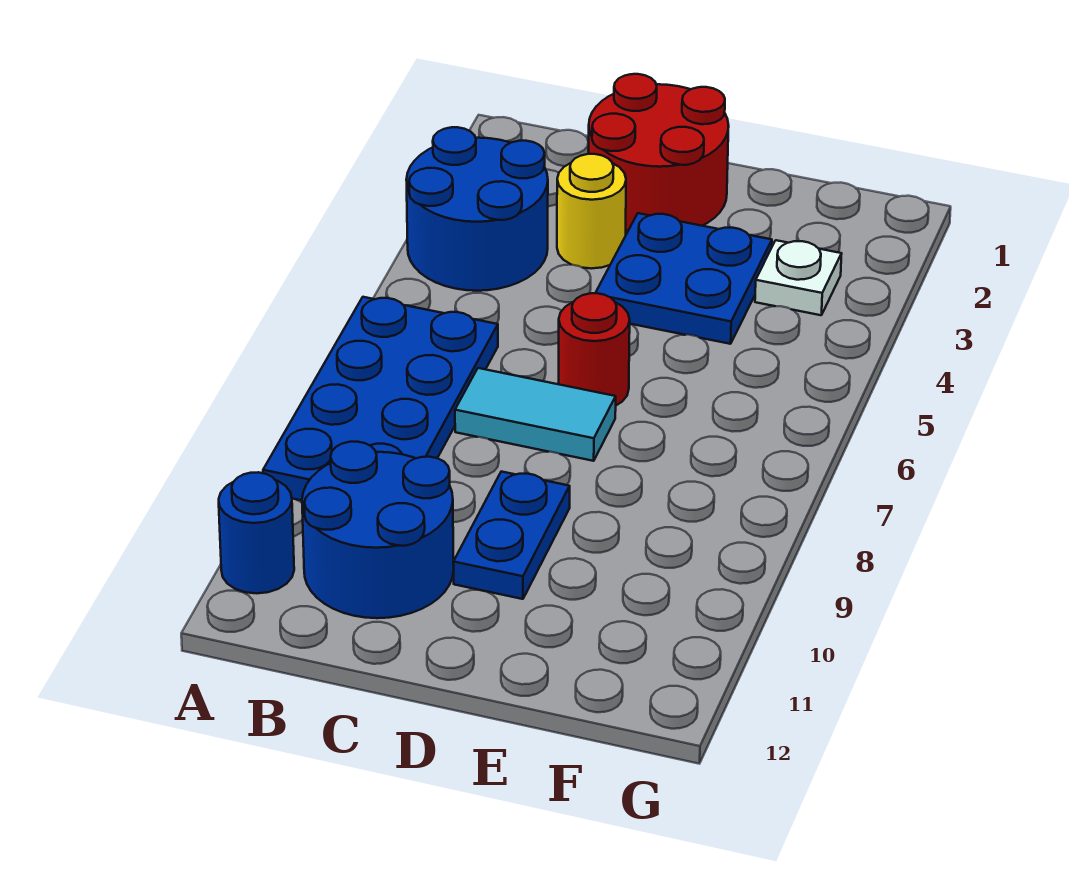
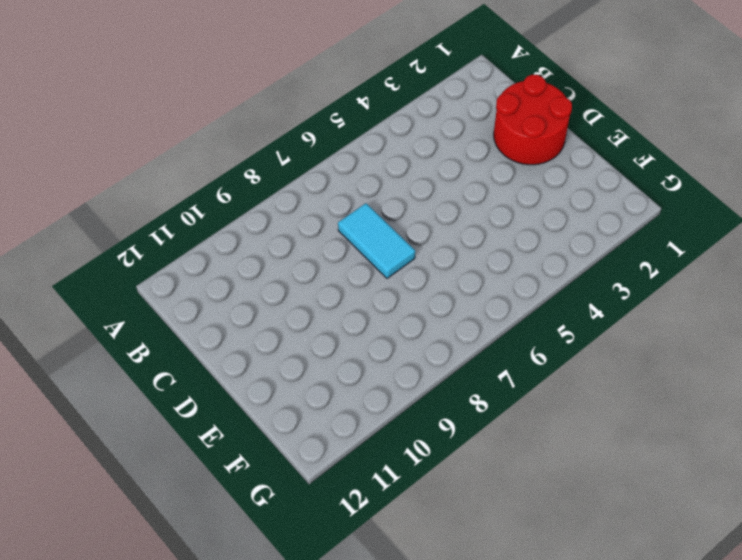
none -> blue round brick A3:B4 level 1
none -> blue plate A6:B9 level 1

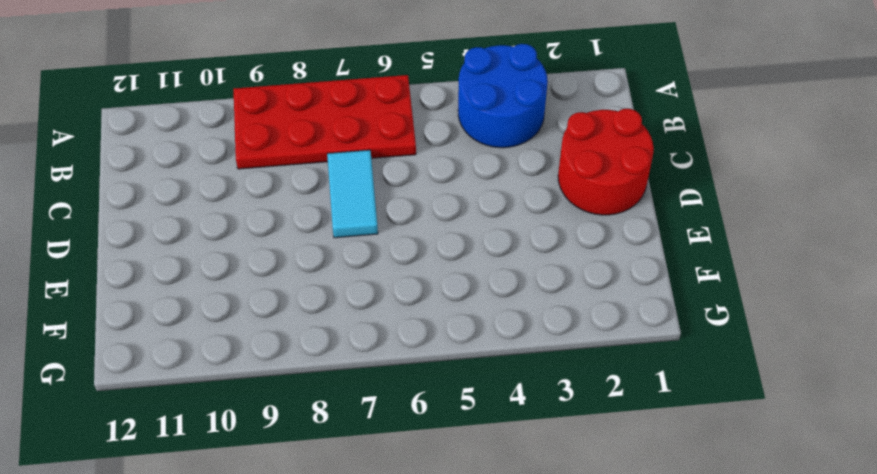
red plate A6:B9 level 1 -> blue plate A6:B9 level 1
none -> blue round brick A11 level 1
none -> blue round brick B10:C11 level 1

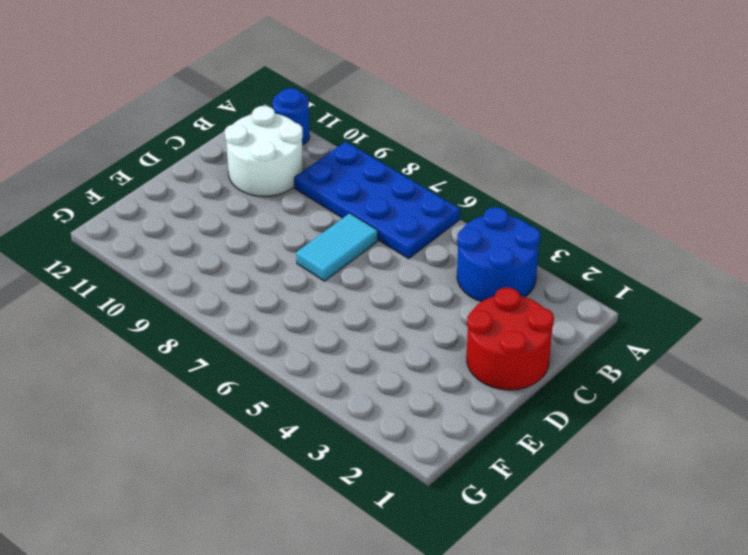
white round brick B10:C11 level 1 -> blue round brick B10:C11 level 1
none -> yellow round brick C3 level 1
none -> blue plate D3:E4 level 1

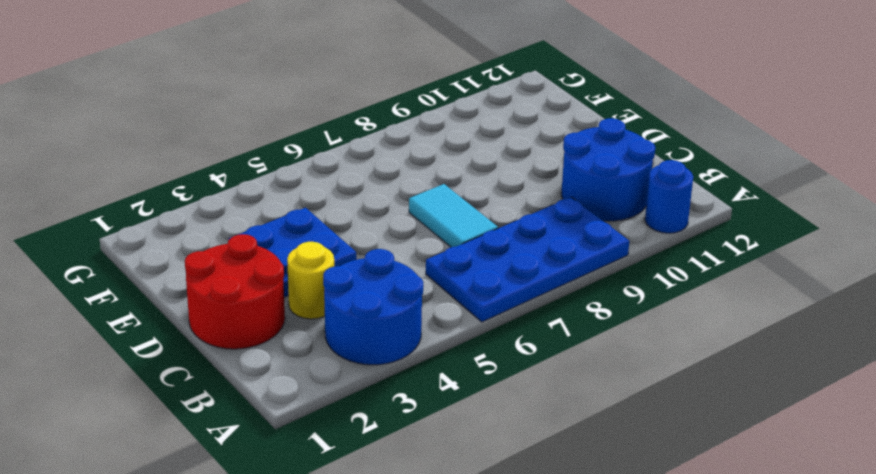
none -> red round brick D6 level 1
none -> blue plate D9:D10 level 1

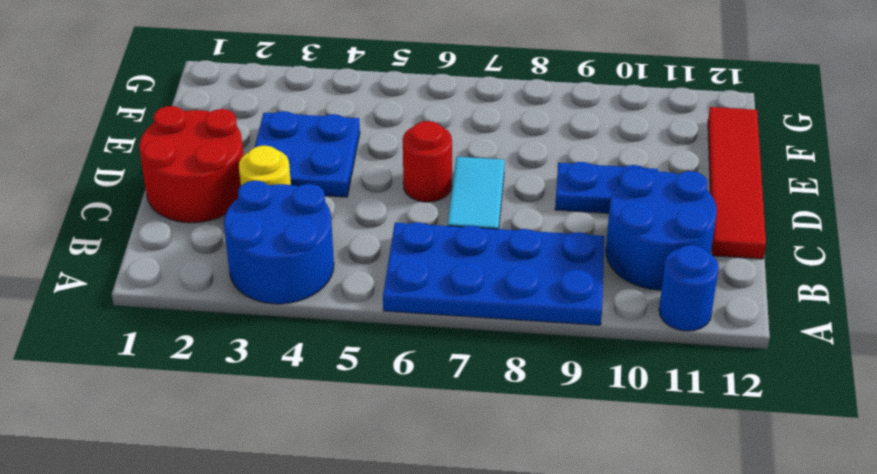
red tile C12:F12 level 1 -> none
none -> white plate F3 level 1

